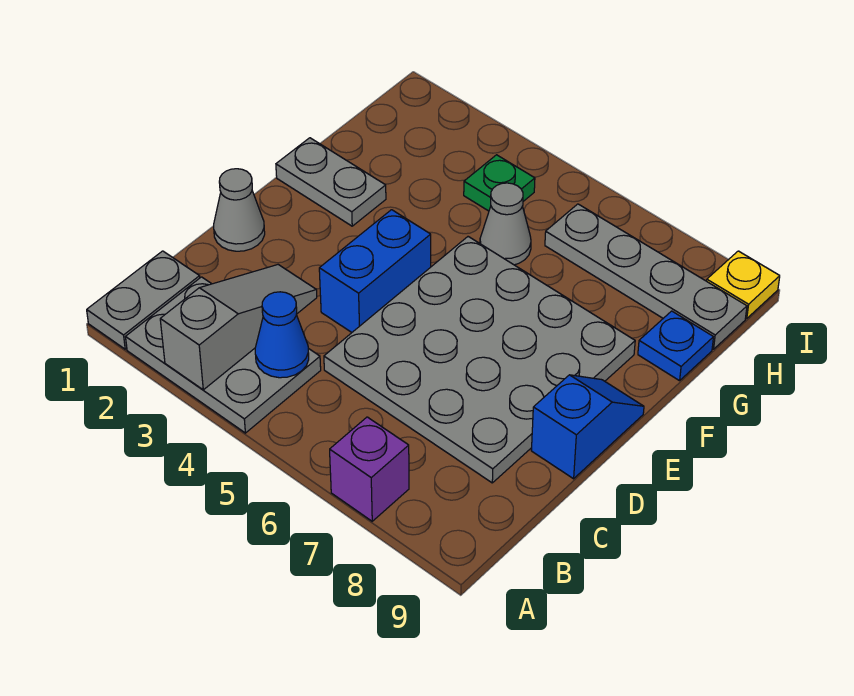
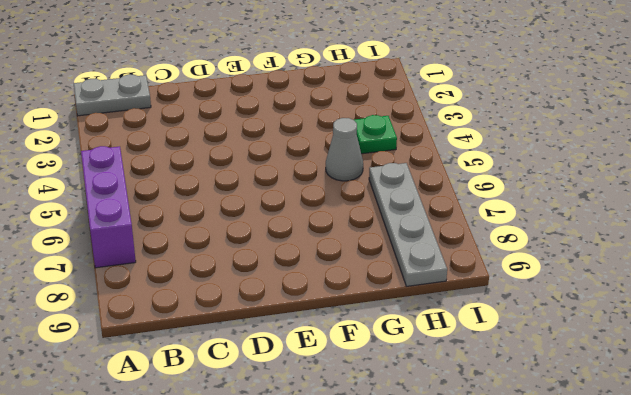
purple brick A5:A7 level 1 -> purple brick A7 level 1
none -> grey plate A2:B4 level 1
none -> grey plate C5:F8 level 1
none -> grey cone D1 level 1

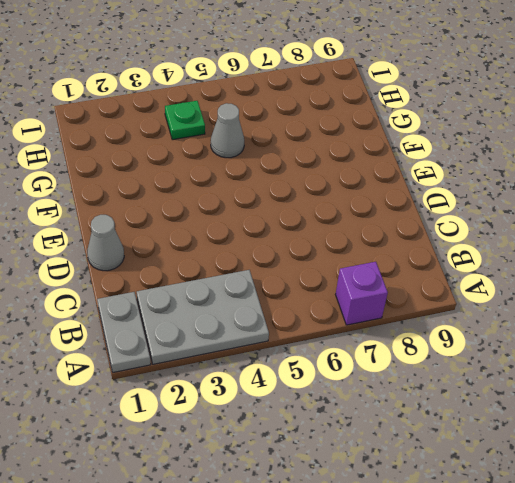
none -> grey plate C5:F8 level 1
none -> blue brick D4:E4 level 1
none -> blue slope D9:E9 level 1 top D

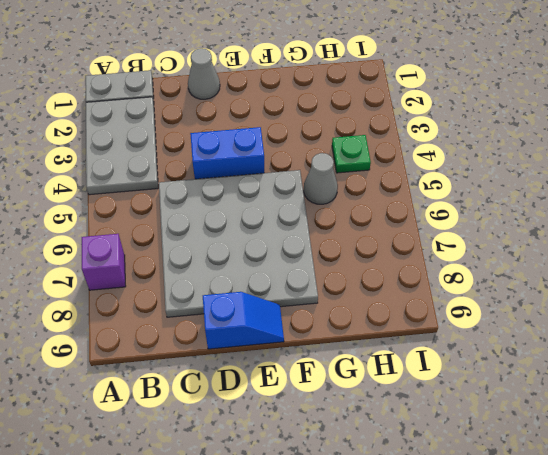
none -> grey plate F1:F2 level 1
none -> blue plate G9 level 1
none -> grey plate H6:H9 level 1

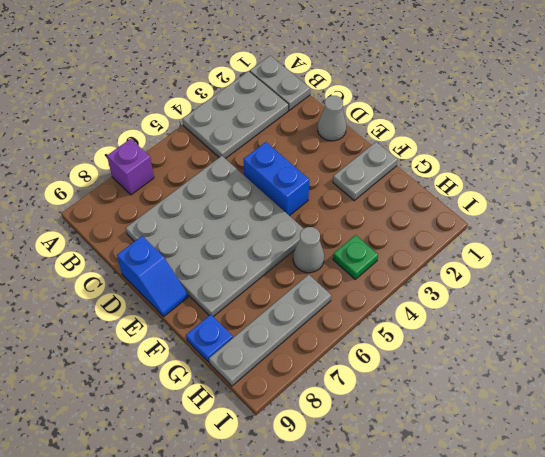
none -> yellow plate I9 level 1
none -> grey slope A3:C3 level 2 top A
none -> blue cone B4 level 2

